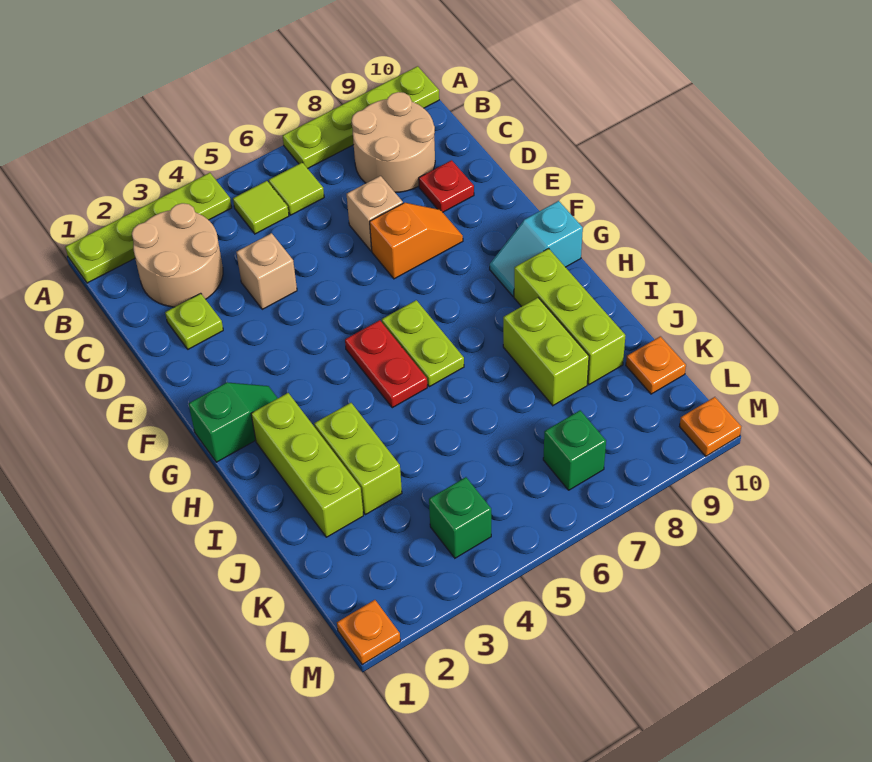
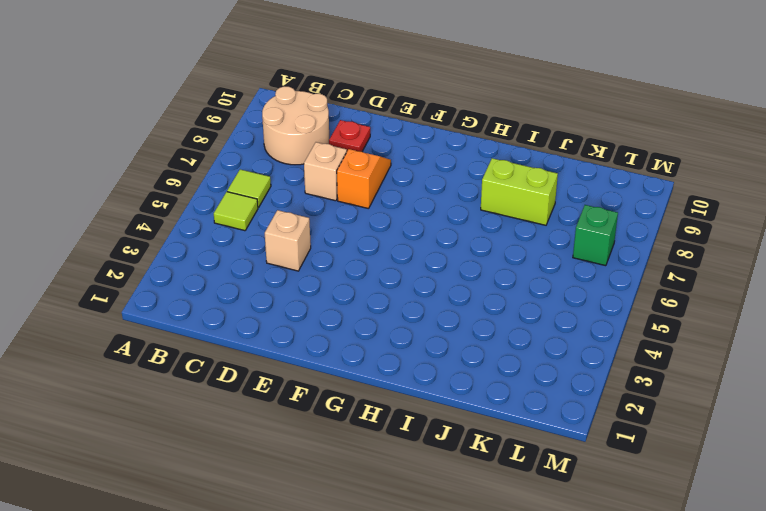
none -> lime plate A1:A4 level 1
none -> lime plate A7:A10 level 1
none -> tan round brick B2:C3 level 1

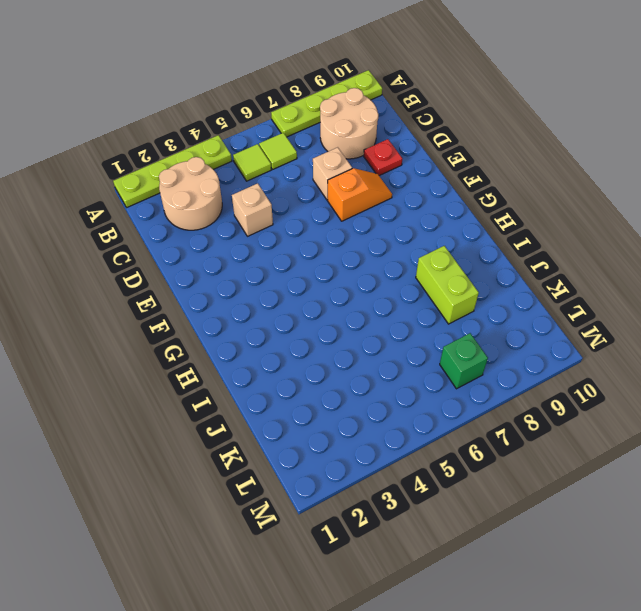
none -> lime plate D2 level 1
none -> green slope G1:G2 level 1 top 1
none -> red plate G5:H5 level 1

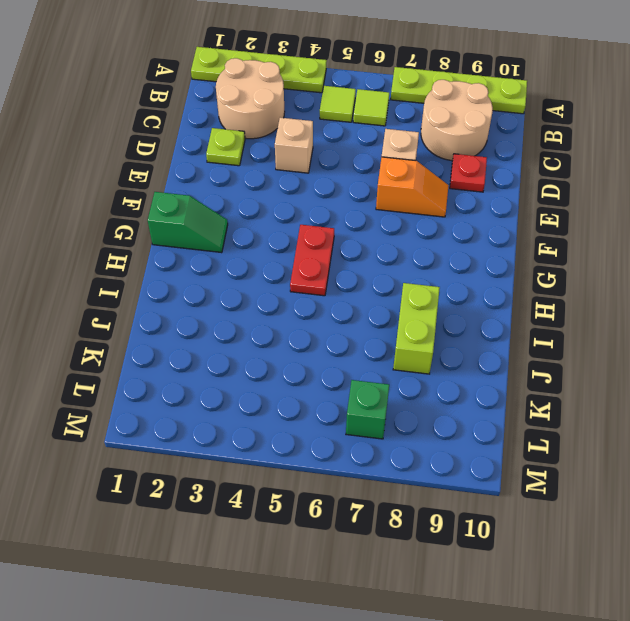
none -> lime plate G6:H6 level 1
none -> cyan slope G9:G10 level 1 top 10
none -> lime brick H2:J2 level 1

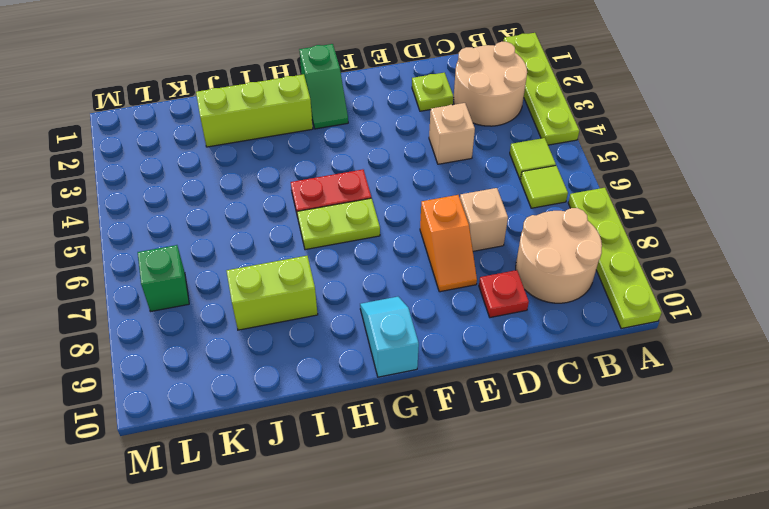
none -> lime brick H9:J9 level 1
none -> lime brick I3:J3 level 1
none -> orange plate K10 level 1

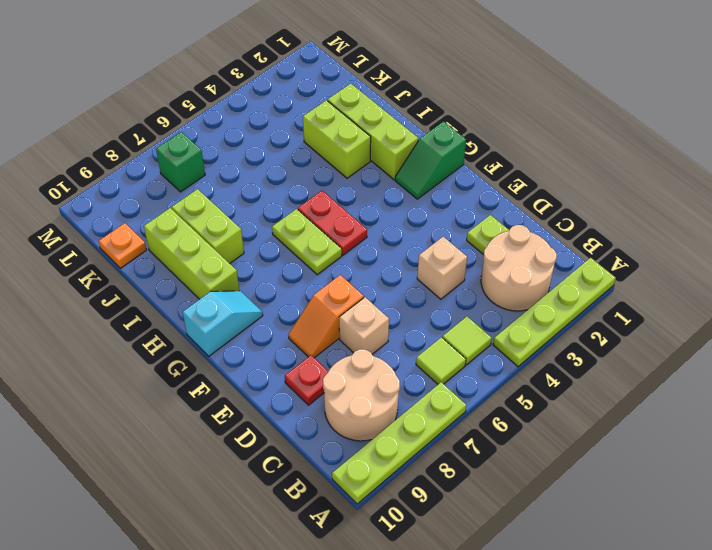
none -> green brick L4 level 1
none -> orange plate M1 level 1
none -> orange plate M10 level 1

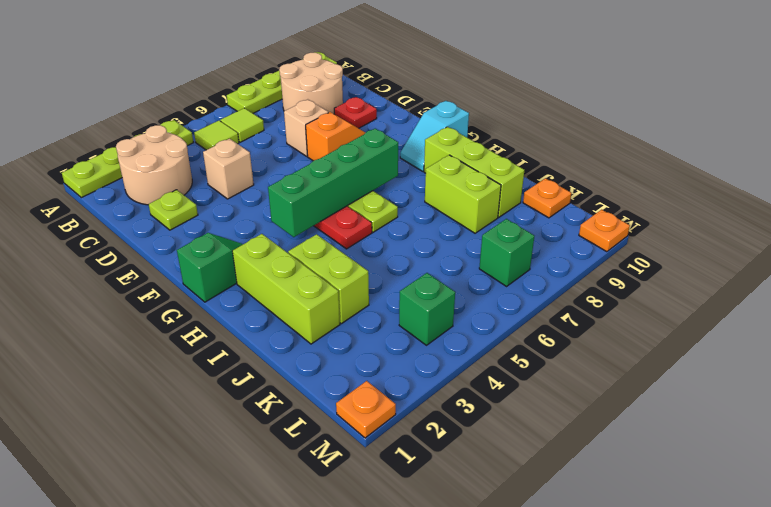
green brick G4:G7 level 2 -> none

